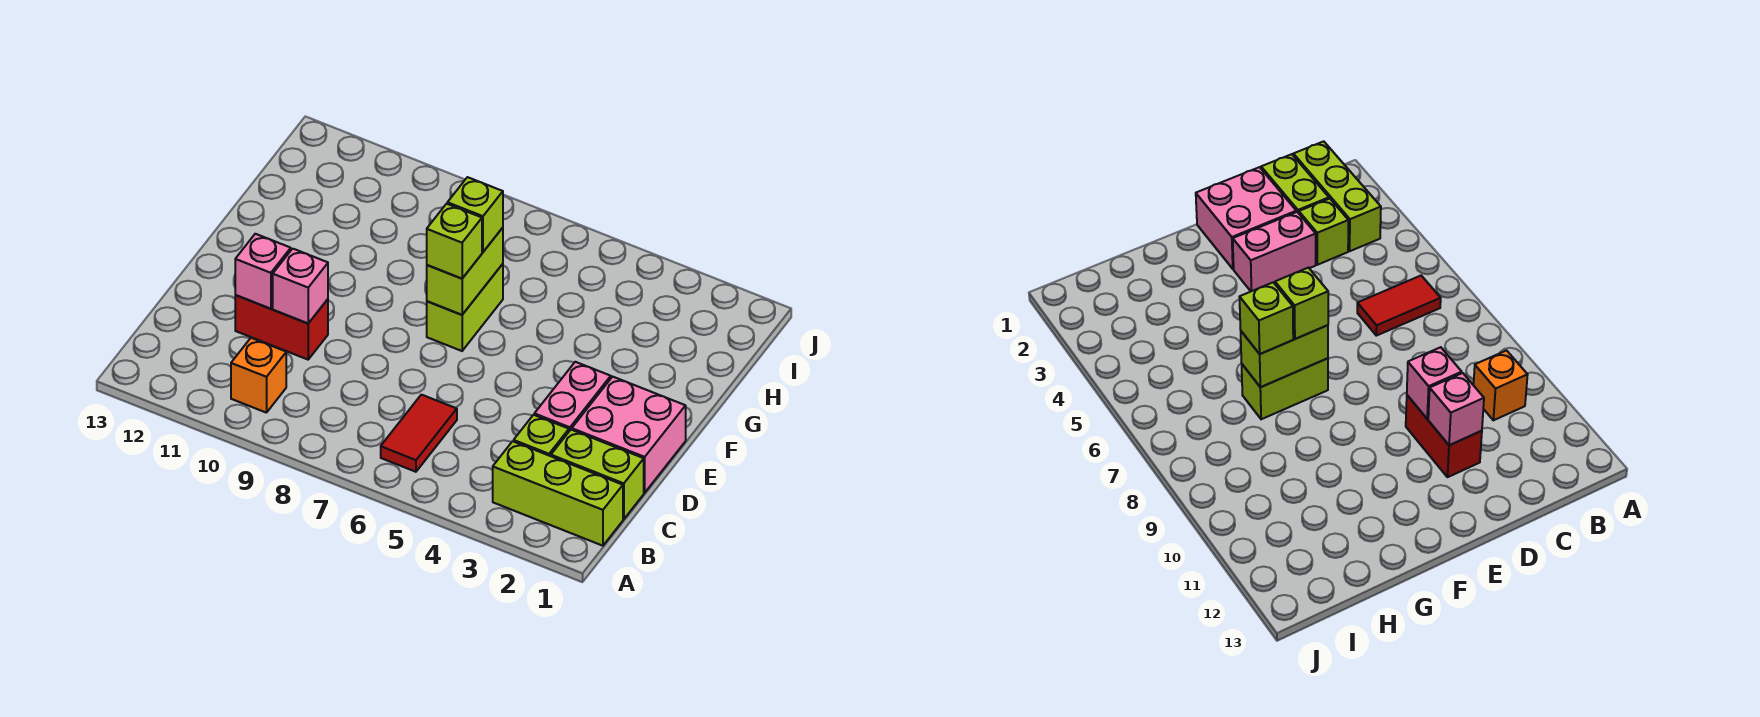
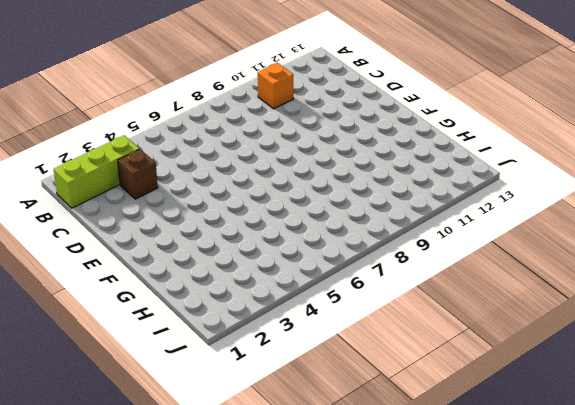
brown brick C3 level 1 -> lime brick C3 level 1
none -> red tile B6:C6 level 1
none -> lime brick C1:C2 level 1
none -> pink brick D1:E2 level 1

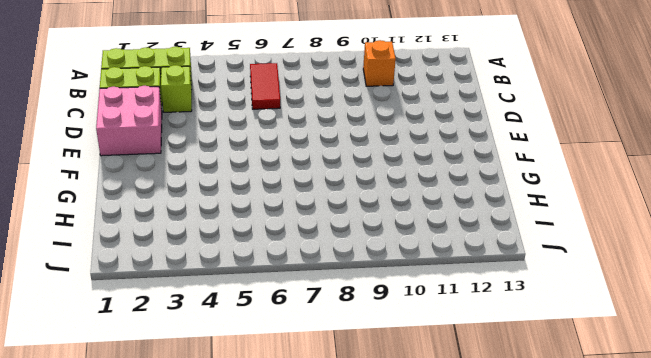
none -> pink brick D3:E3 level 1
none -> red brick D10:D11 level 1
none -> lime brick F7:G7 level 1

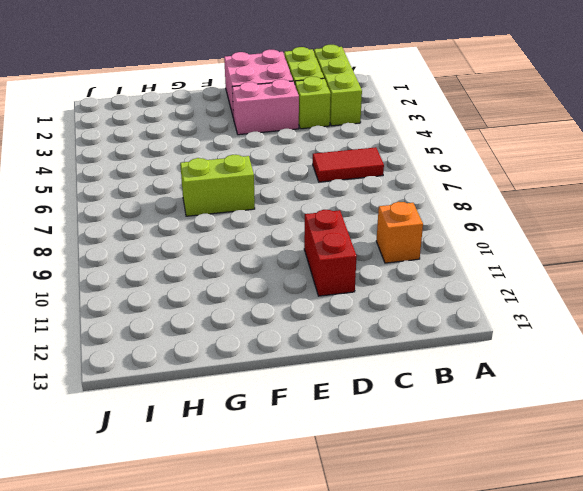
none -> pink brick D10 level 2
none -> pink brick D11 level 2
none -> lime brick F7:G7 level 2

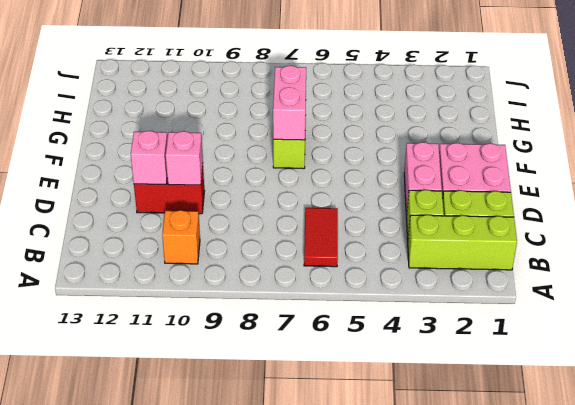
pink brick F7:G7 level 2 -> lime brick F7:G7 level 2
none -> lime brick F7 level 3
none -> lime brick G7 level 3

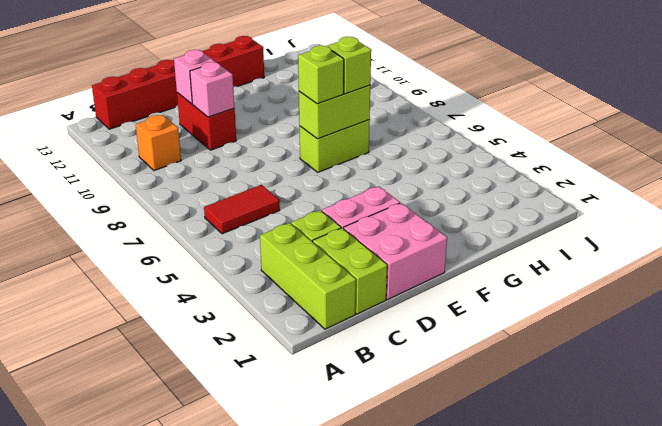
red brick B13:G13 level 1 -> none

